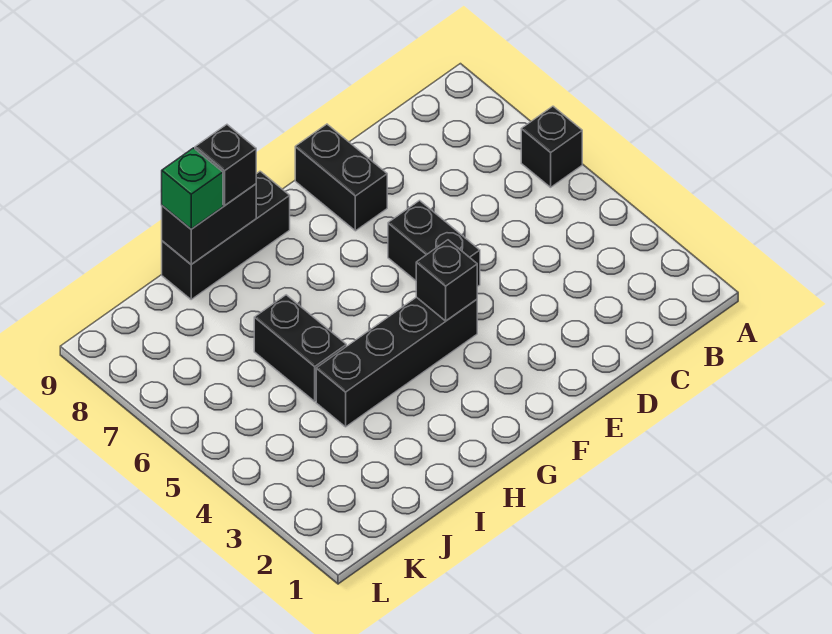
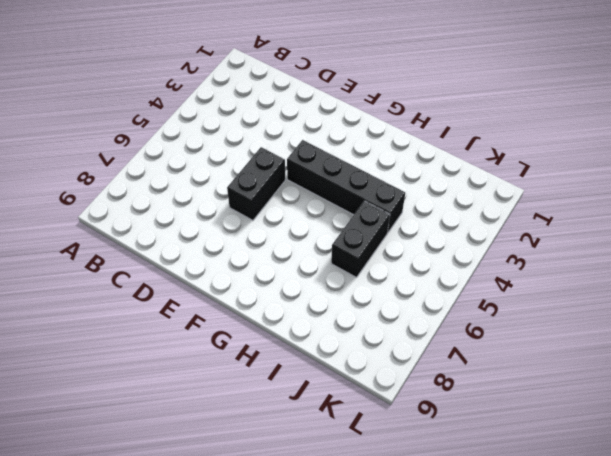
none -> black brick A6 level 1
none -> black brick E8:E9 level 1

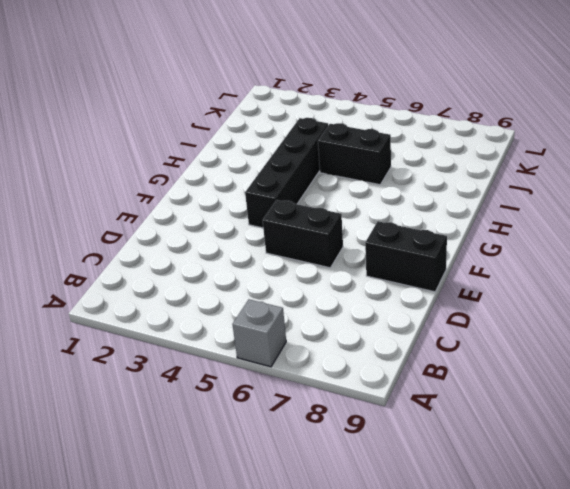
grey brick A6 level 1 -> black brick A6 level 1
none -> black brick G9:I9 level 1
none -> black brick F4 level 2

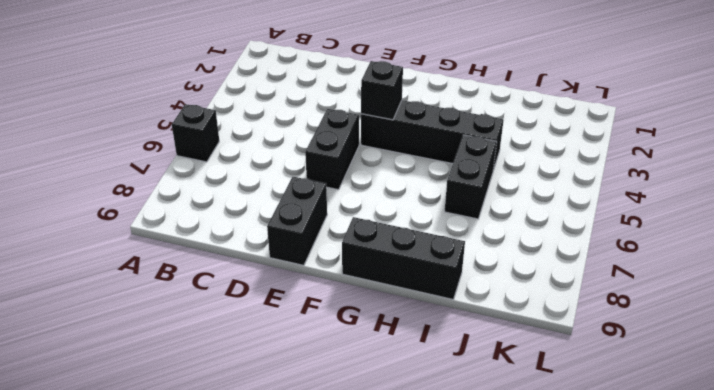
none -> black brick H9:I9 level 2
none -> black brick H9 level 3

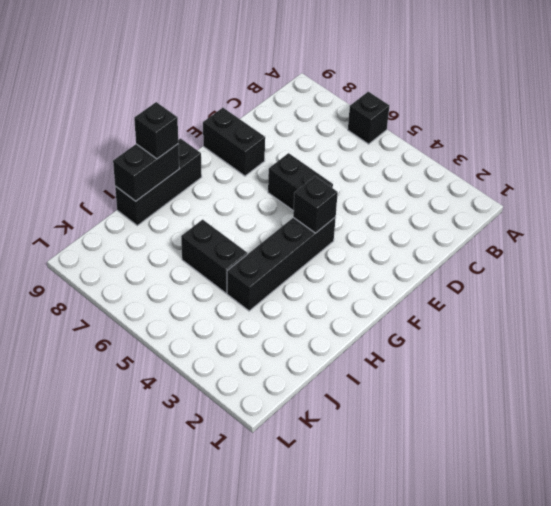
none -> green brick I9 level 3

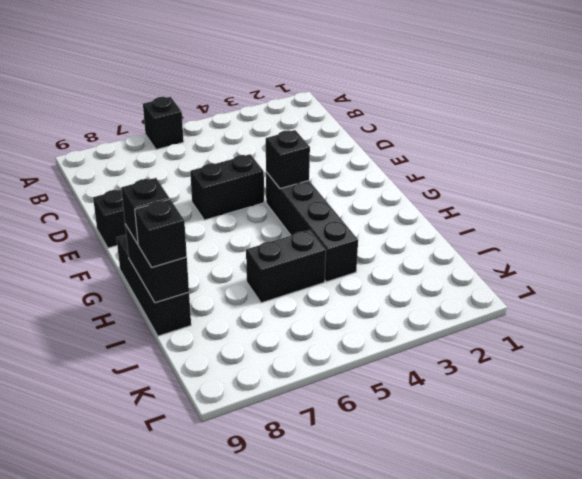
black brick I9 level 3 -> green brick I9 level 3

